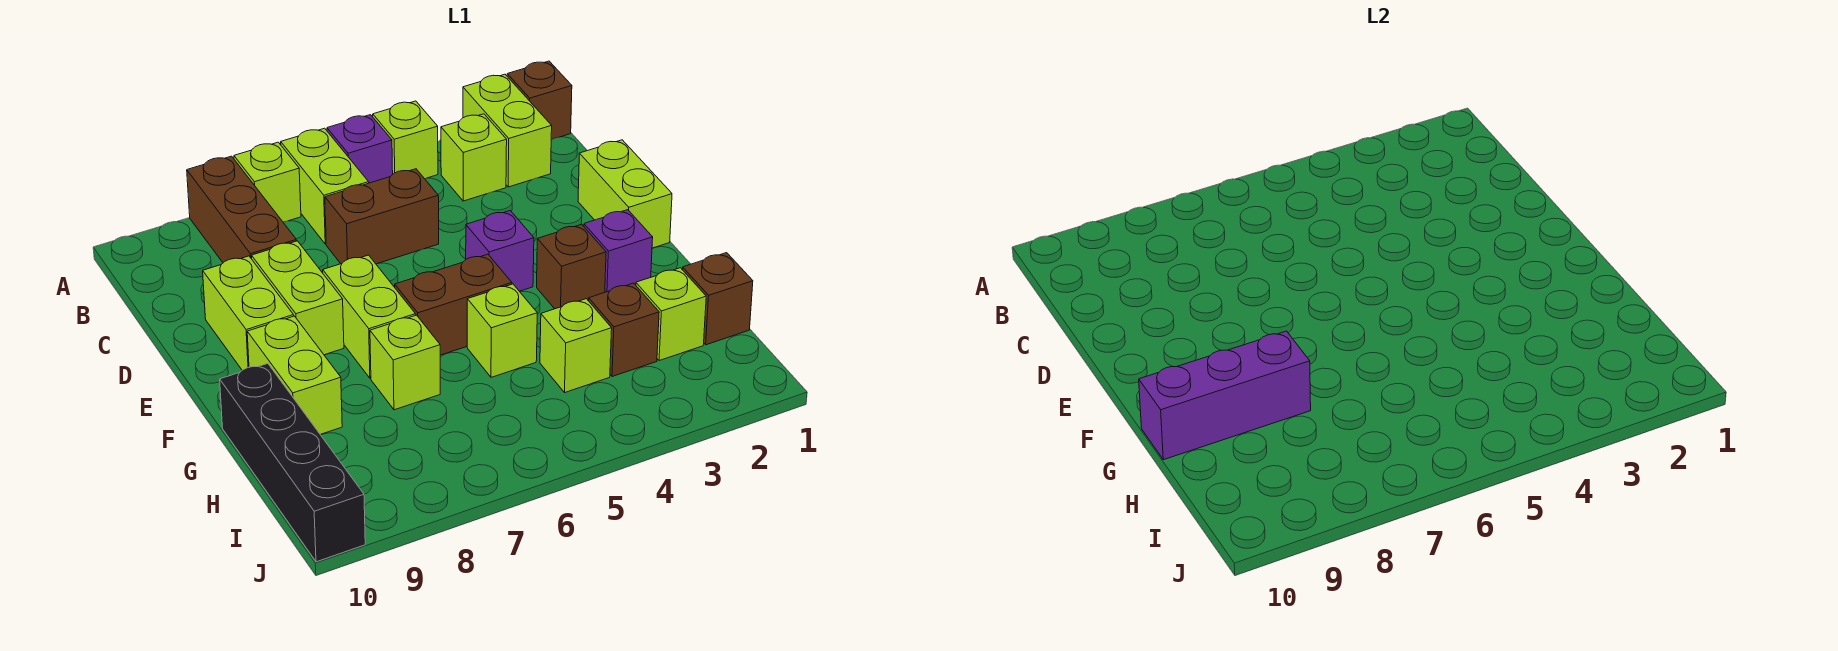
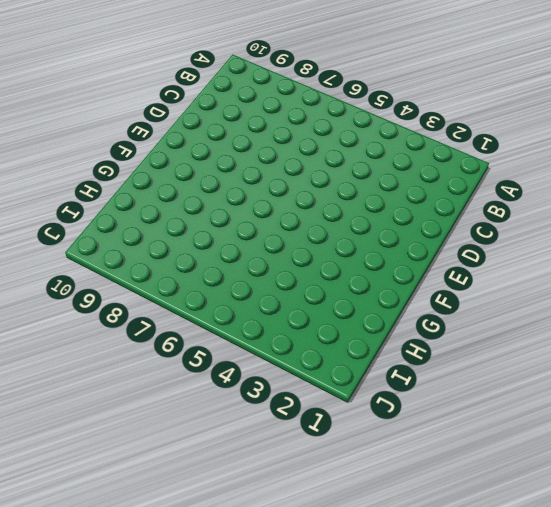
none -> brown brick A1 level 1
none -> lime brick A2:B2 level 1
none -> lime brick A4 level 1

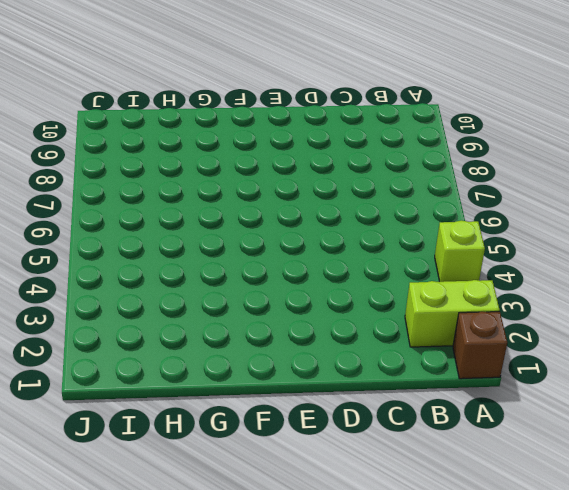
none -> purple brick A5 level 1
none -> lime brick A6:B6 level 1
none -> lime brick A7 level 1

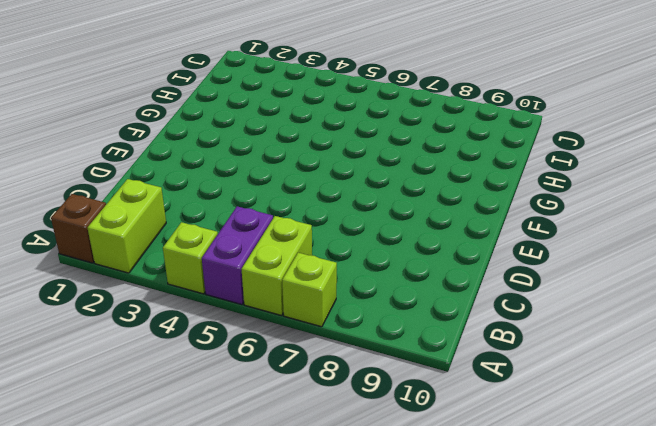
purple brick A5:B5 level 1 -> purple brick A5 level 1
none -> brown brick A8:C8 level 1
none -> lime brick B3 level 1
none -> brown brick C5:C6 level 1

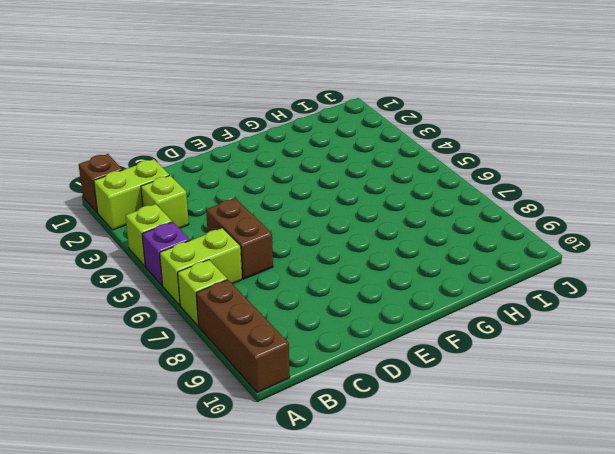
brown brick A8:A10 level 1 -> brown brick A8:C8 level 1
none -> lime brick D1:E1 level 1
none -> lime brick D8:E8 level 1
none -> lime brick D9:E9 level 1

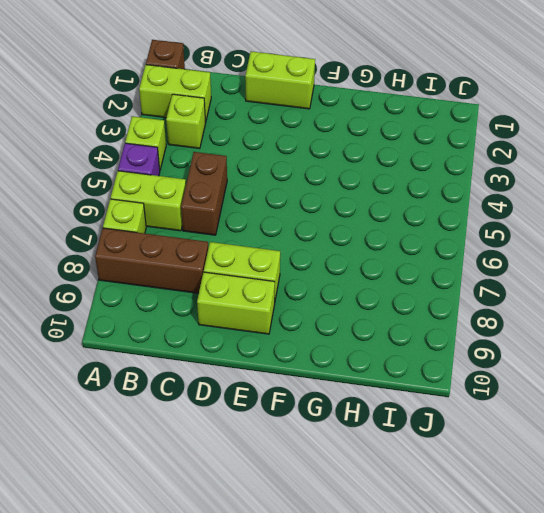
none -> purple brick E4 level 1
none -> lime brick E7:F7 level 1
none -> purple brick F2 level 1

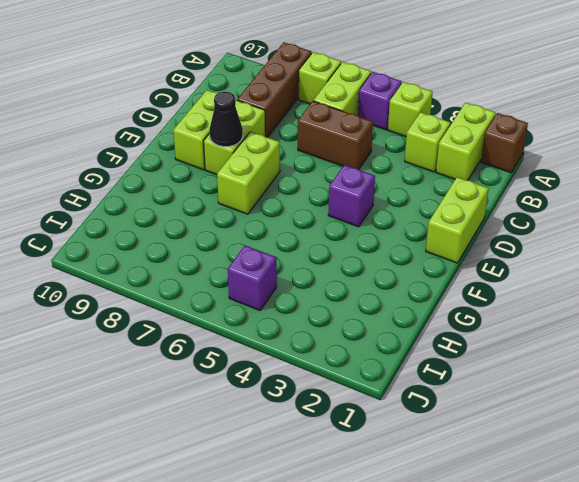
black cone E8 level 2 -> none
purple brick I5 level 1 -> purple brick F2 level 1
none -> brown brick F3 level 1
none -> brown brick F5:F6 level 1
none -> lime brick F9:G9 level 1

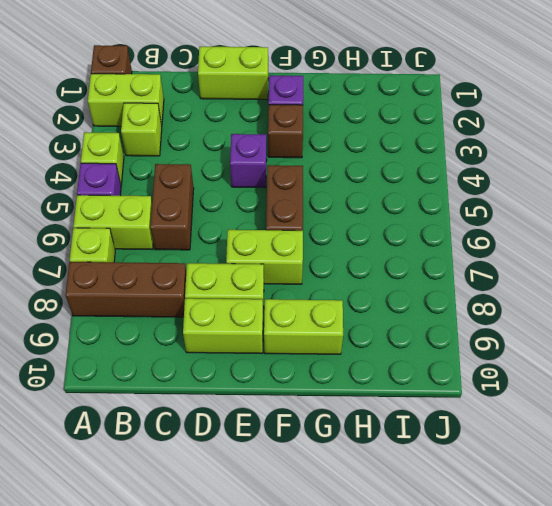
none -> lime brick G5 level 1
none -> lime brick G7 level 1
none -> black brick G10:J10 level 1

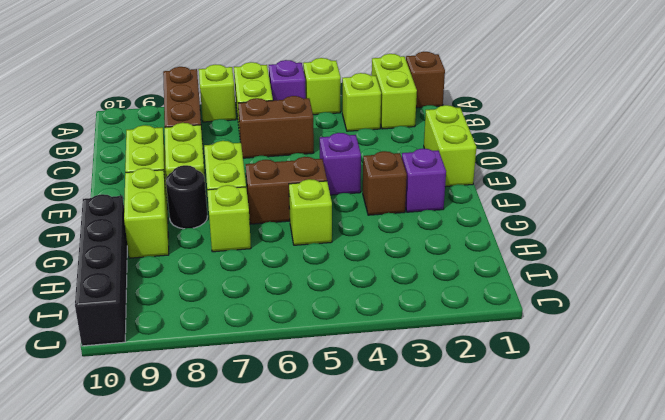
black round brick F8 level 1 -> none
none -> brown brick H1 level 1
none -> lime brick H2 level 1
none -> brown brick H3 level 1

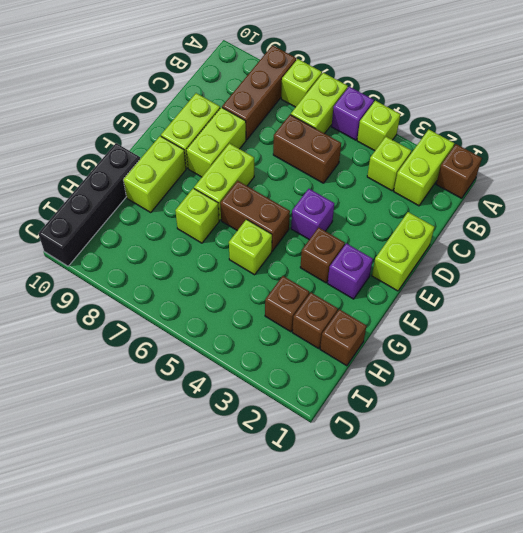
brown brick H2 level 1 -> lime brick H2 level 1
none -> lime brick H4 level 1
none -> purple brick G8:G10 level 2

